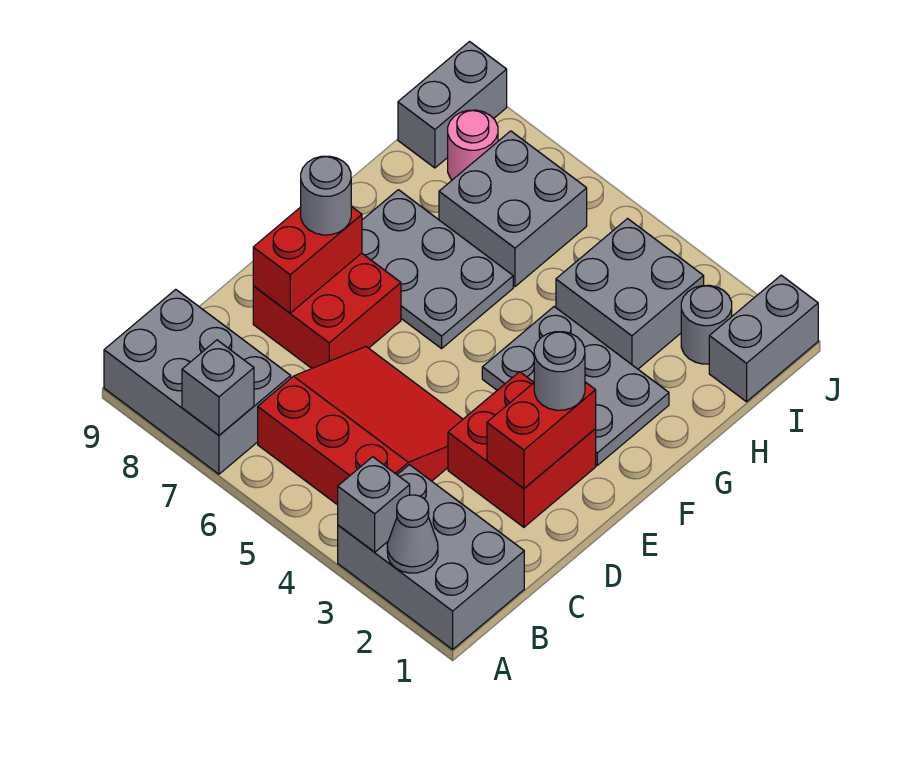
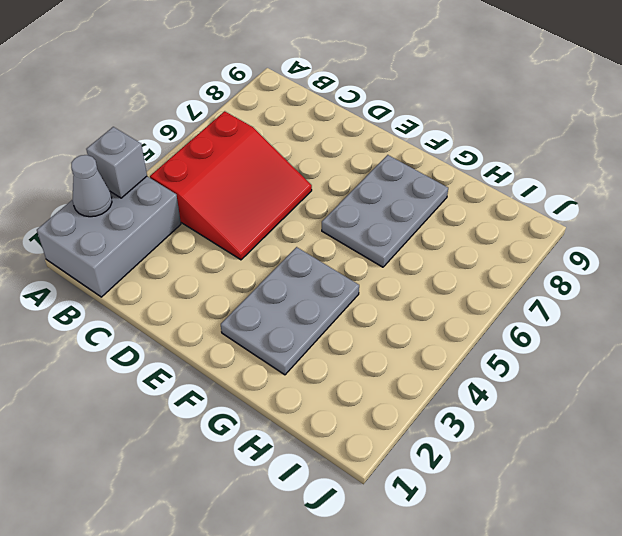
none -> grey brick A7:B9 level 1
none -> red brick D2:E3 level 1
none -> red brick D7:E8 level 1

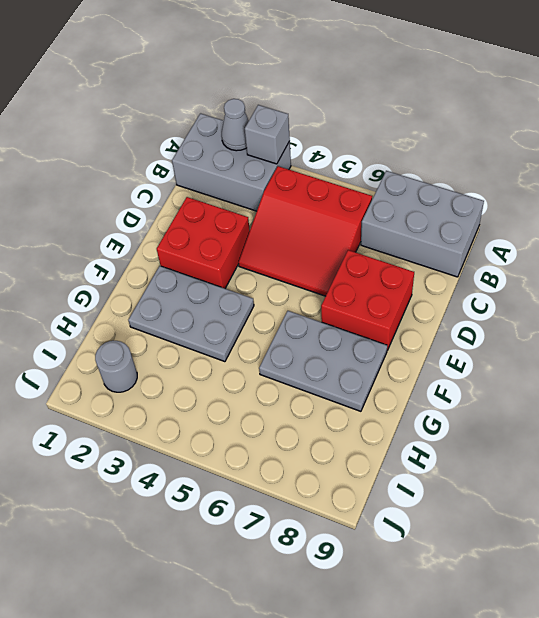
none -> grey brick H3:I4 level 1
none -> grey brick H6:I7 level 1
none -> grey brick I1:J1 level 1

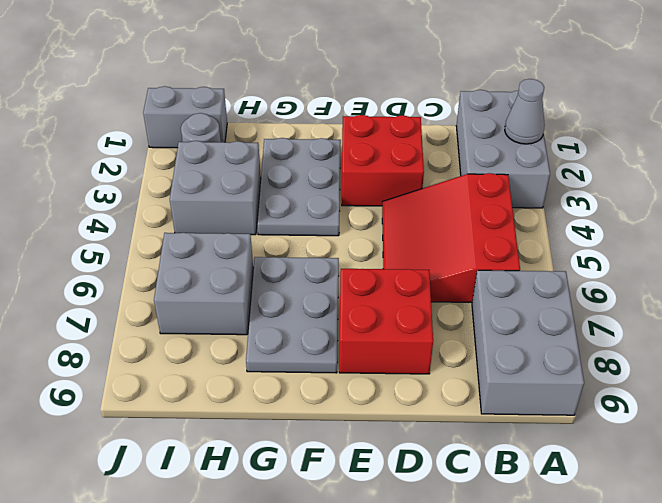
none -> pink round brick I8 level 1
none -> grey brick I9:J9 level 1
none -> grey brick A3 level 2

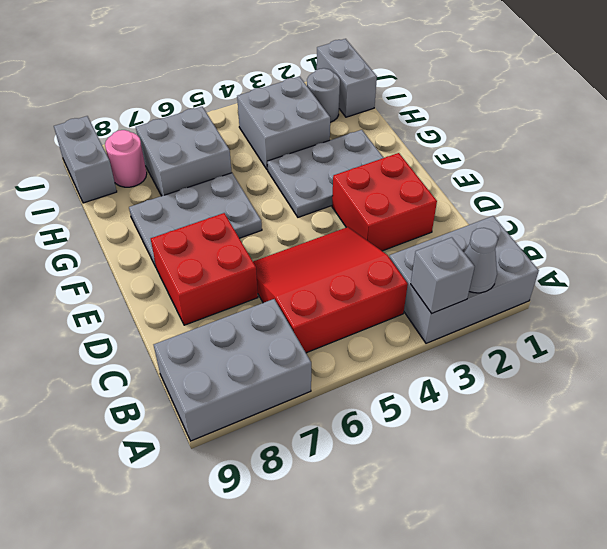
none -> grey brick A7 level 2
none -> red brick D2:E2 level 2
none -> red brick D8:E8 level 2

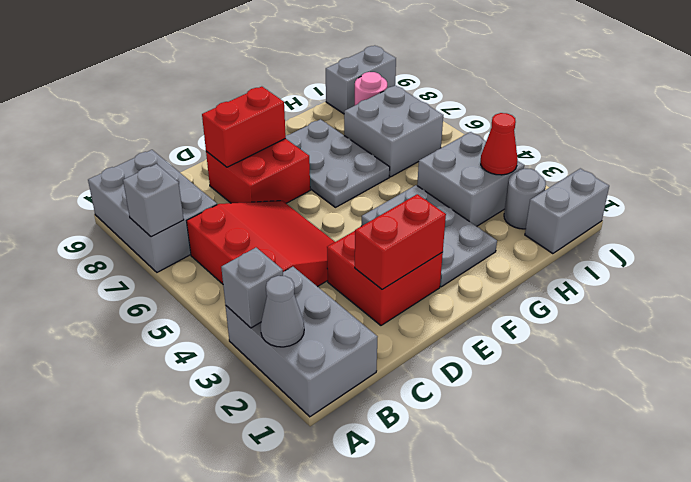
red cone I3 level 2 -> none
none -> grey round brick E2 level 3
none -> grey round brick E8 level 3

